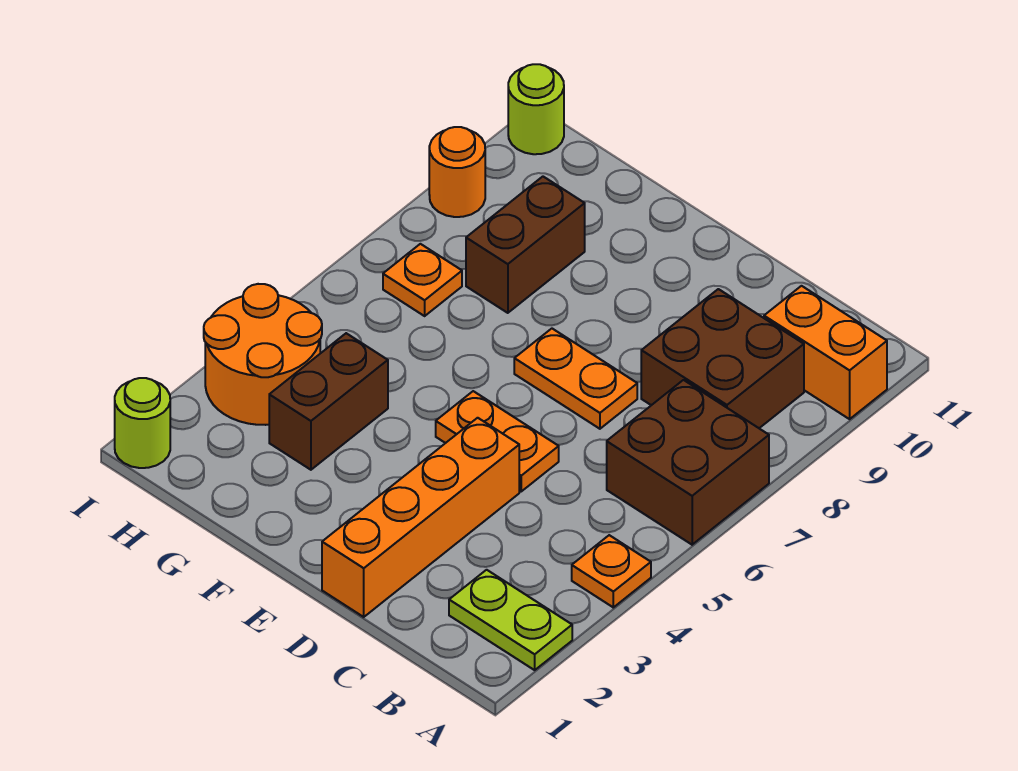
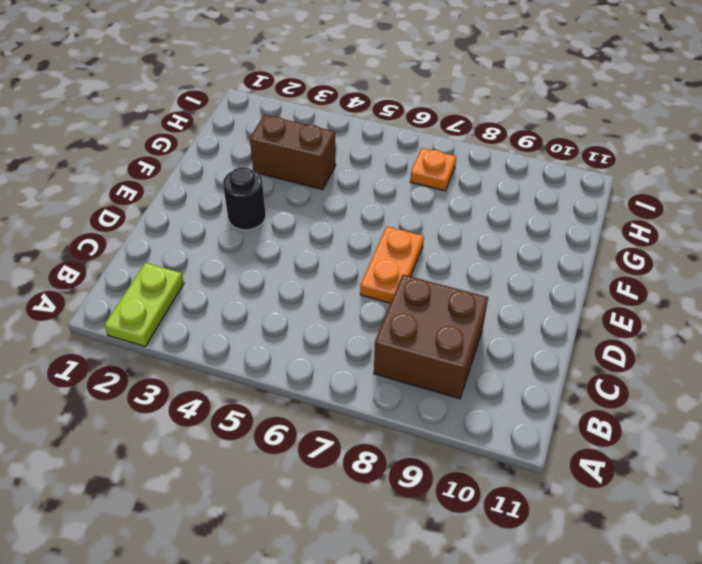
black round brick E3 level 1 -> none
none -> orange plate A4 level 1
none -> brown brick A6:B7 level 1
none -> orange brick A10:B10 level 1

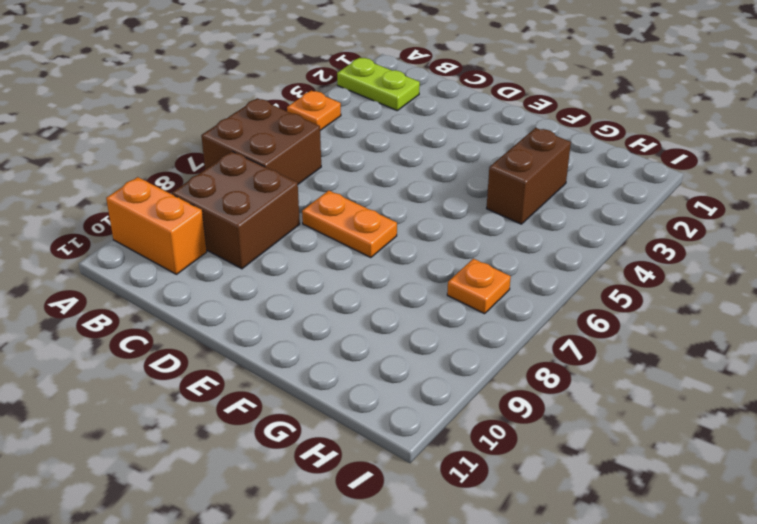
none -> orange brick D1:D4 level 1
none -> orange plate D5:E5 level 1
none -> brown brick G8:G9 level 1

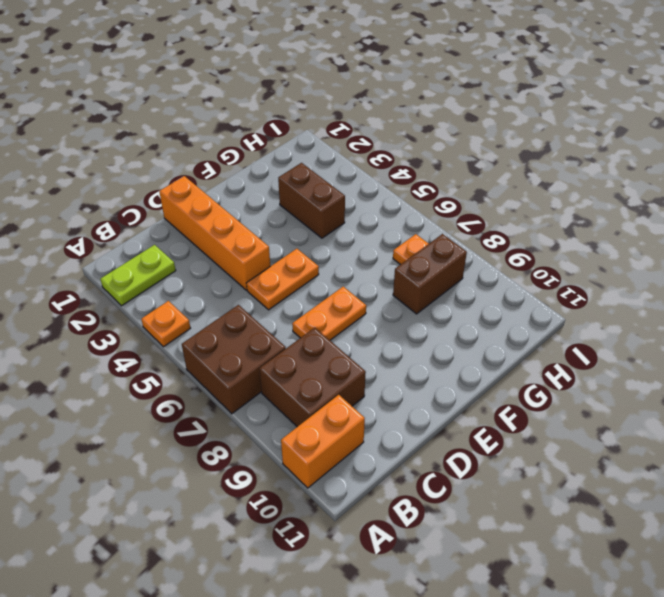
brown brick G8:H8 level 1 -> brown brick G8:G9 level 1
none -> orange round brick H3:I4 level 1
none -> lime round brick I1 level 1
none -> orange round brick I9 level 1

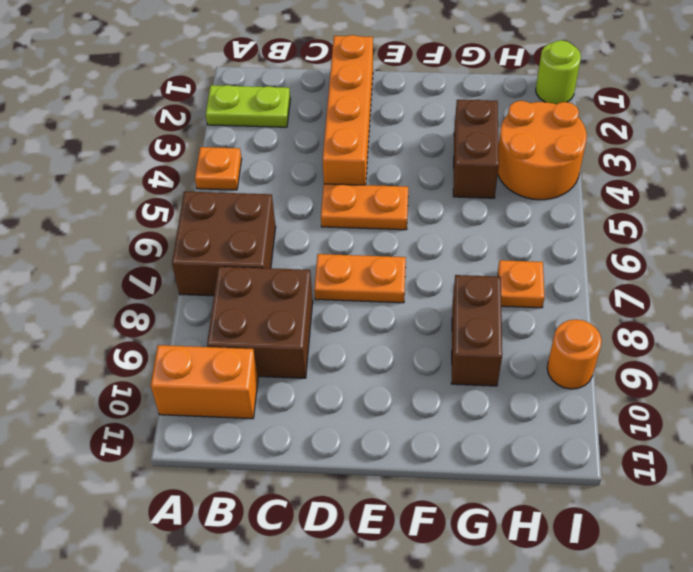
none -> lime round brick I11 level 1

